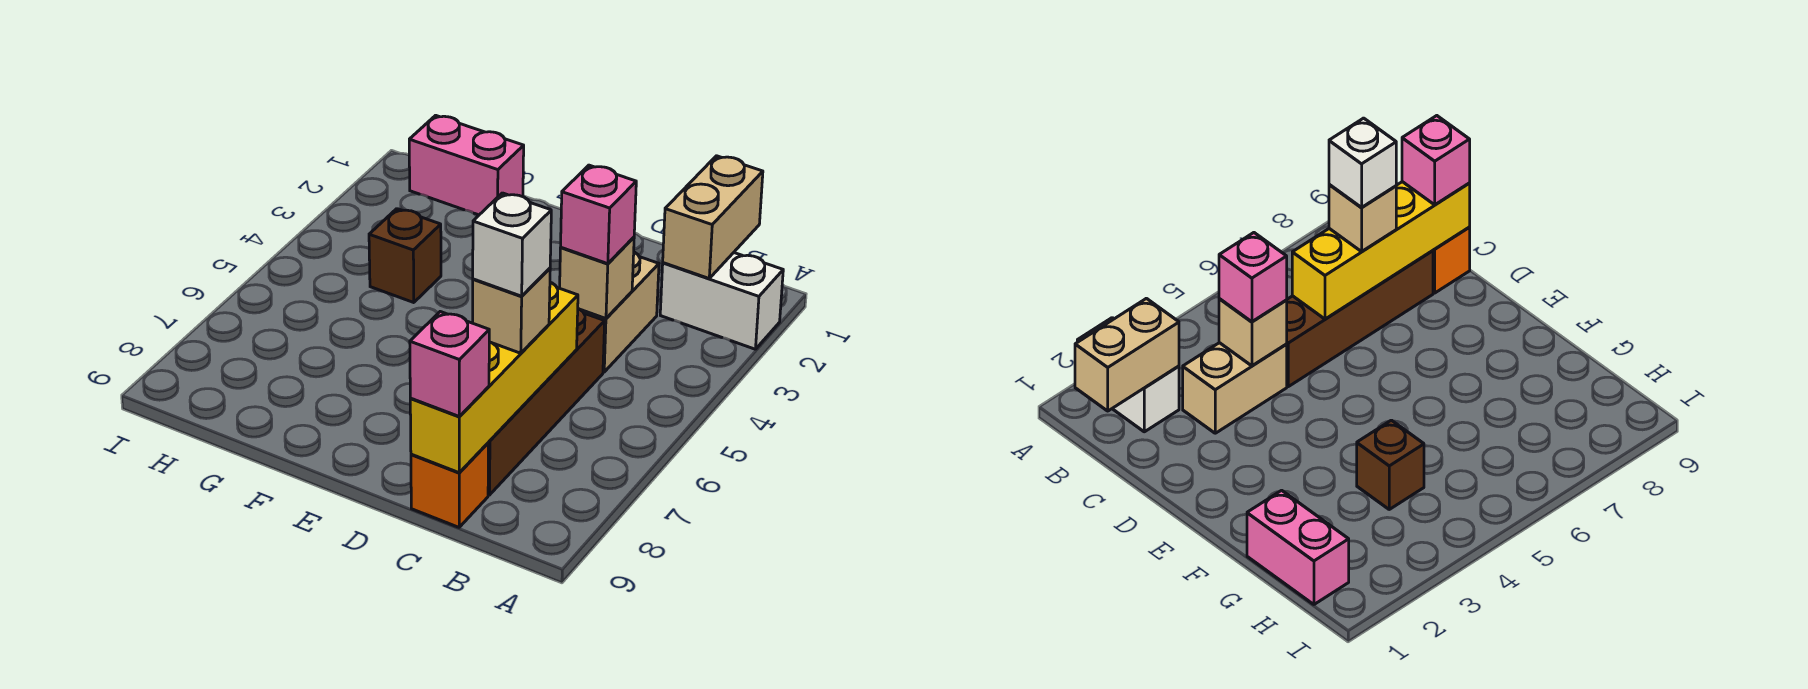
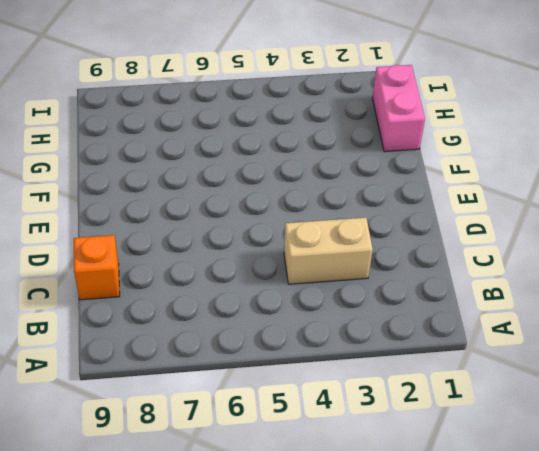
none -> white brick A2:B2 level 1
none -> brown brick C5:C8 level 1
none -> brown brick G4 level 1

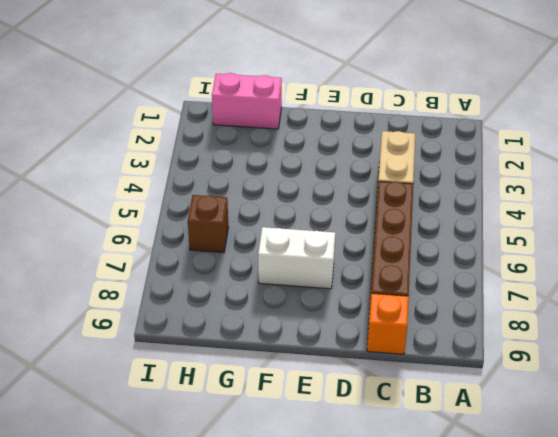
white brick E7:F7 level 1 -> white brick A2:B2 level 1
brown brick H6 level 1 -> brown brick G4 level 1
none -> tan brick B1:B2 level 2
none -> tan brick C4 level 2
none -> yellow brick C6:C9 level 2

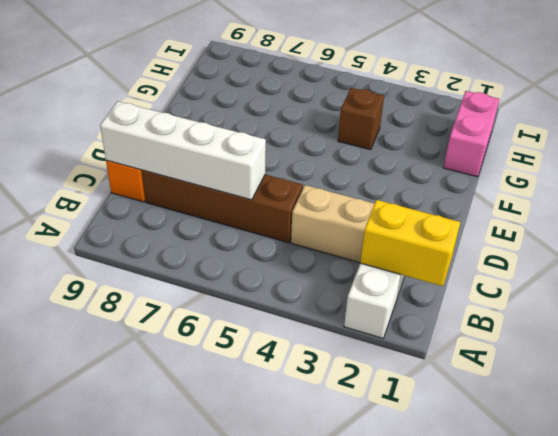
yellow brick B1:B2 level 2 -> tan brick B1:B2 level 2
white brick C6:C9 level 2 -> yellow brick C6:C9 level 2
none -> tan brick C4 level 2
none -> pink brick C4 level 3
none -> tan brick C7 level 3

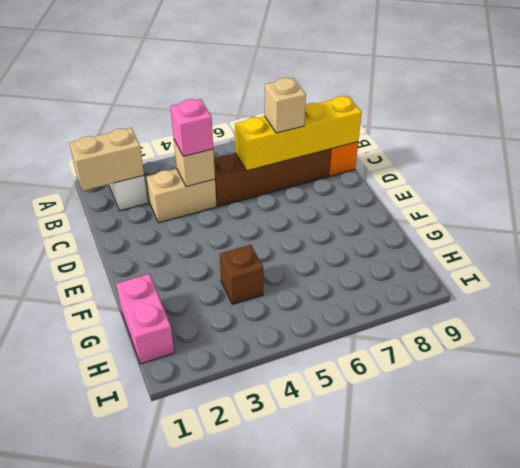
none -> pink brick C9 level 3
none -> white brick C7 level 4

